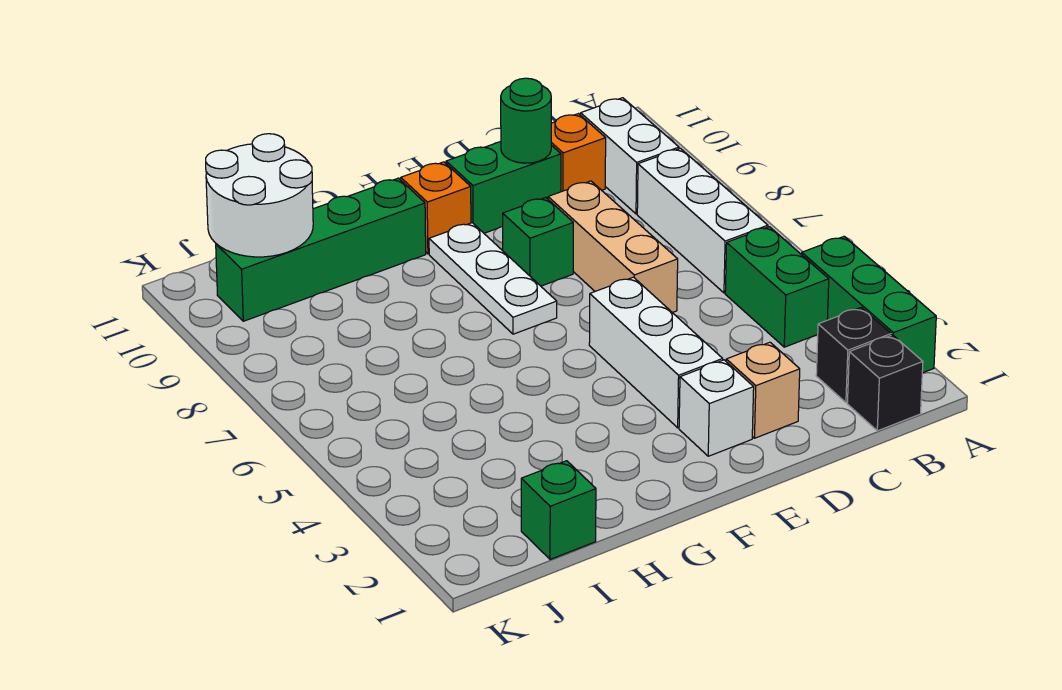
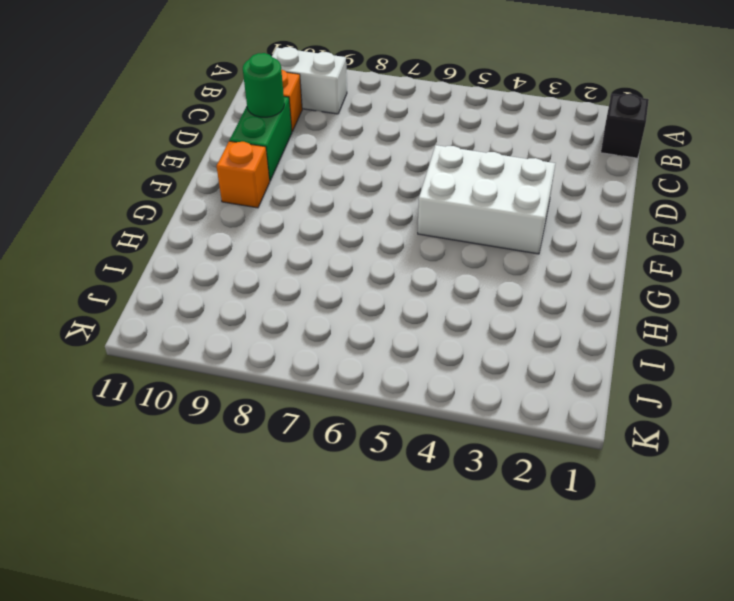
white brick E3:F5 level 1 -> white brick E3:E5 level 1
none -> green brick A2:A4 level 1
none -> black brick B2 level 1
none -> green brick B4:B5 level 1

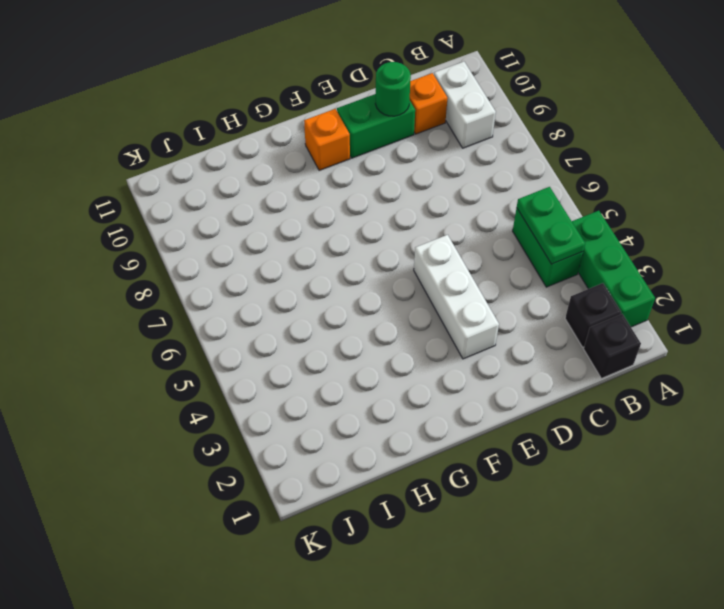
green plate B4:B5 level 2 -> none
none -> white brick B6:B8 level 1
none -> tan brick D2 level 1
none -> tan brick D6:D8 level 1

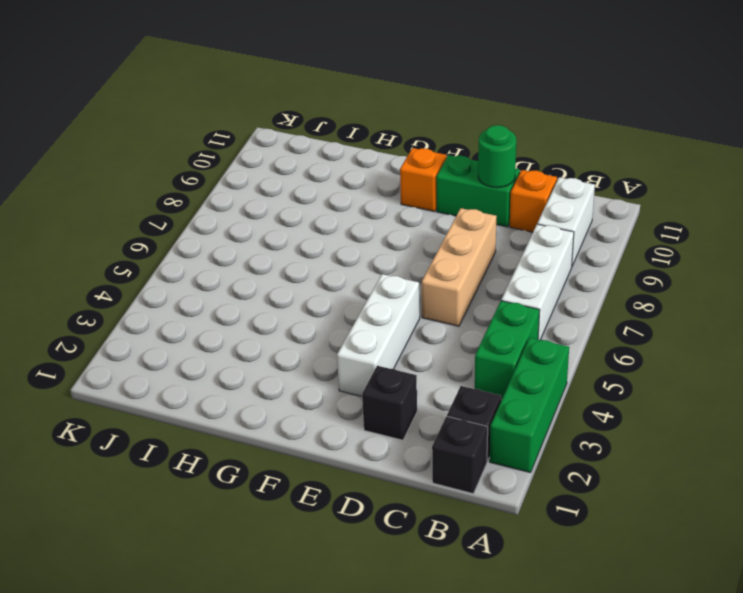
black brick D2 level 1 -> tan brick D2 level 1
none -> white brick E2 level 1
none -> green brick E8 level 1
none -> white plate F7:F9 level 1

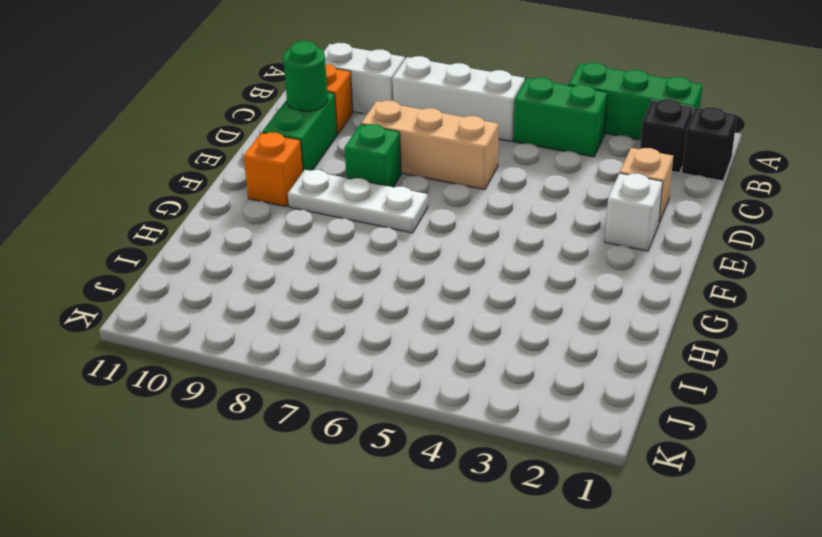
none -> white brick E3:E5 level 1
none -> green brick G10:J10 level 1
none -> green brick I1 level 1

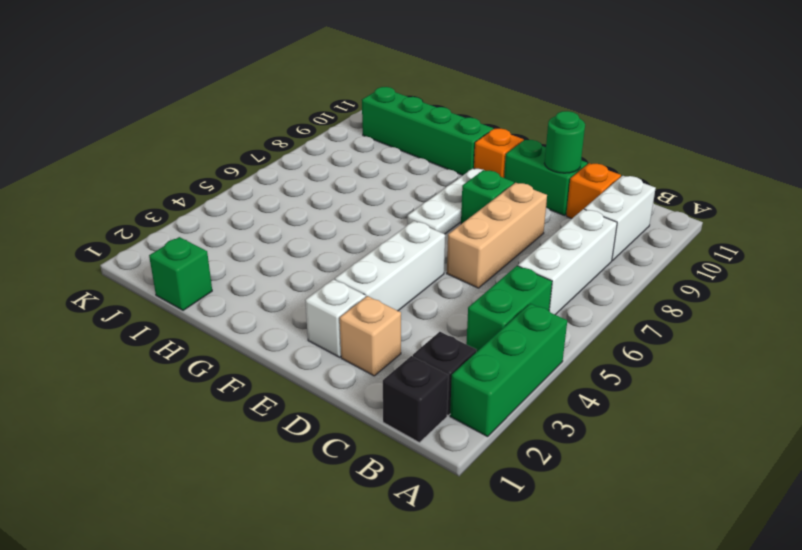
none -> white round brick I10:J11 level 2

